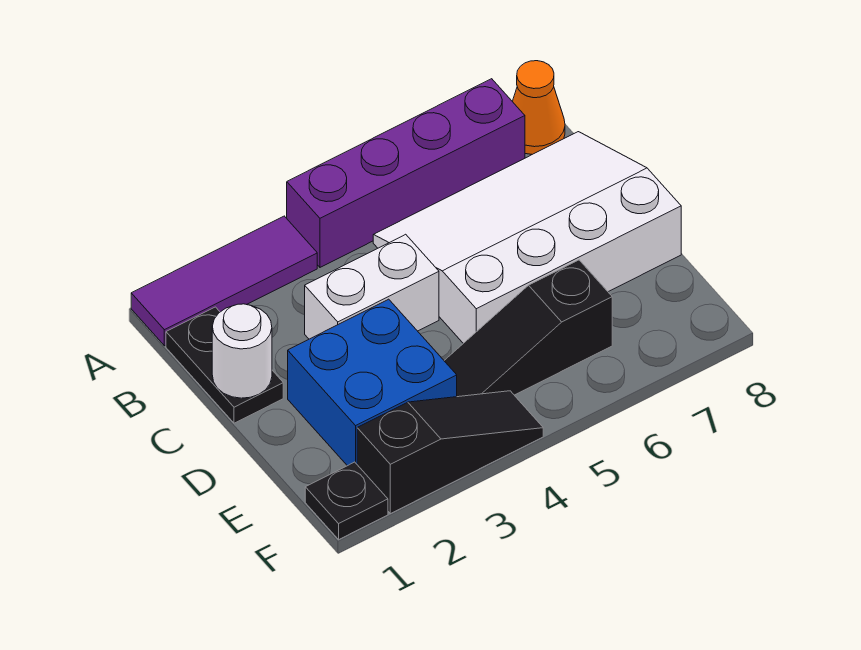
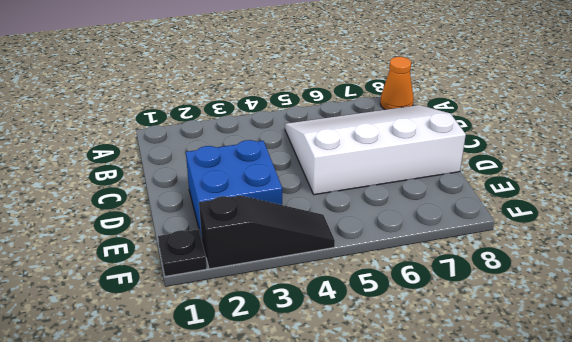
none -> purple tile A1:A3 level 1
none -> purple brick A4:A7 level 1

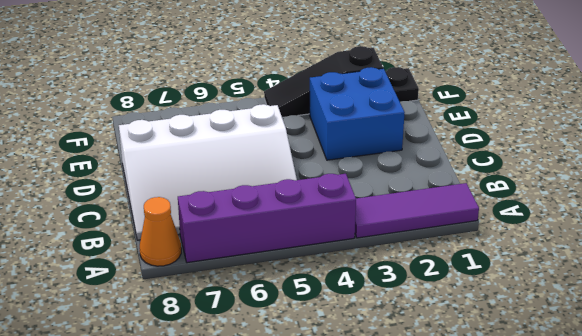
none -> black plate B1:C1 level 1
none -> white brick C3:C4 level 1

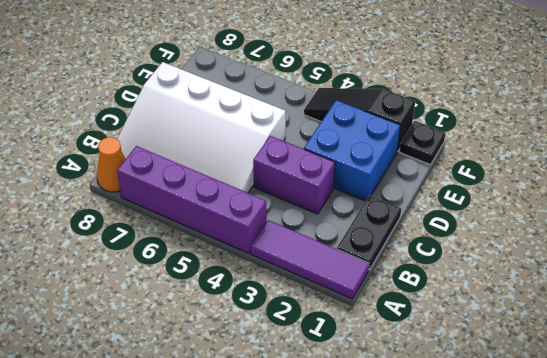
purple brick C3:C4 level 1 -> white brick C3:C4 level 1
none -> black slope E4:E6 level 1 top 6
none -> white round brick C1 level 2

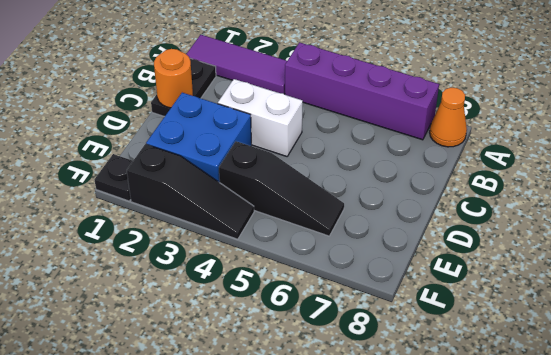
orange round brick C1 level 2 -> white round brick C1 level 2
black slope E4:E6 level 1 top 4 -> black slope E4:E6 level 1 top 6
none -> white slope B5:D8 level 1 top D

